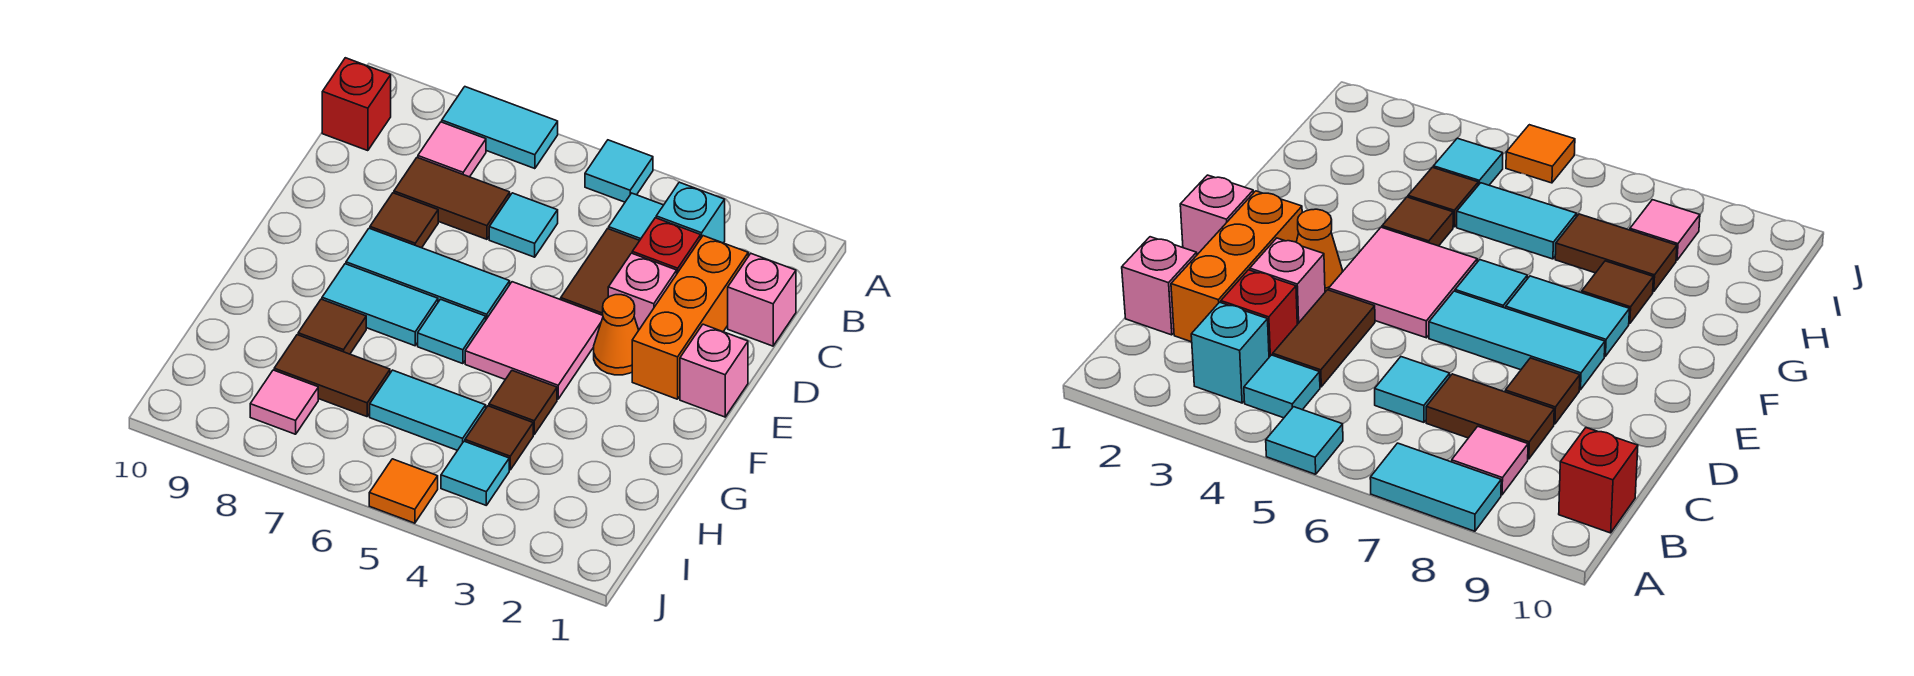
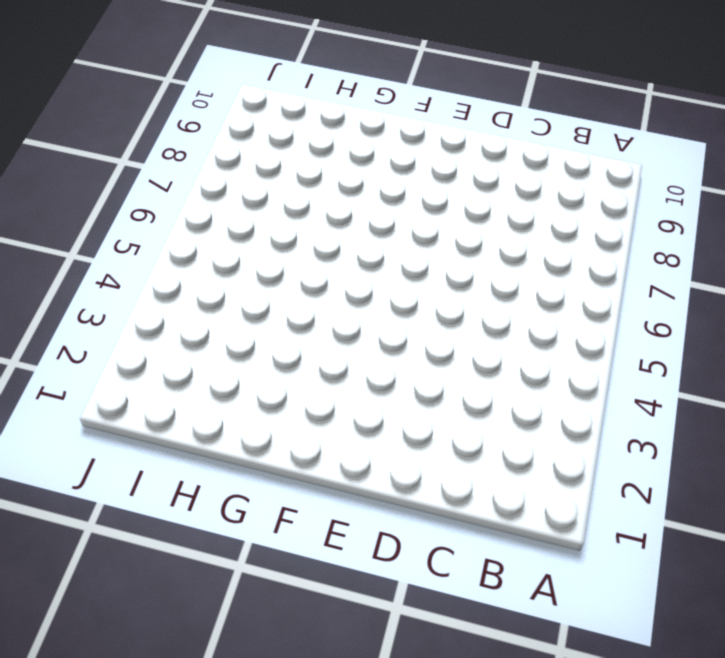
none -> cyan tile A5 level 1
none -> cyan tile A7:A8 level 1
none -> cyan brick B3 level 1

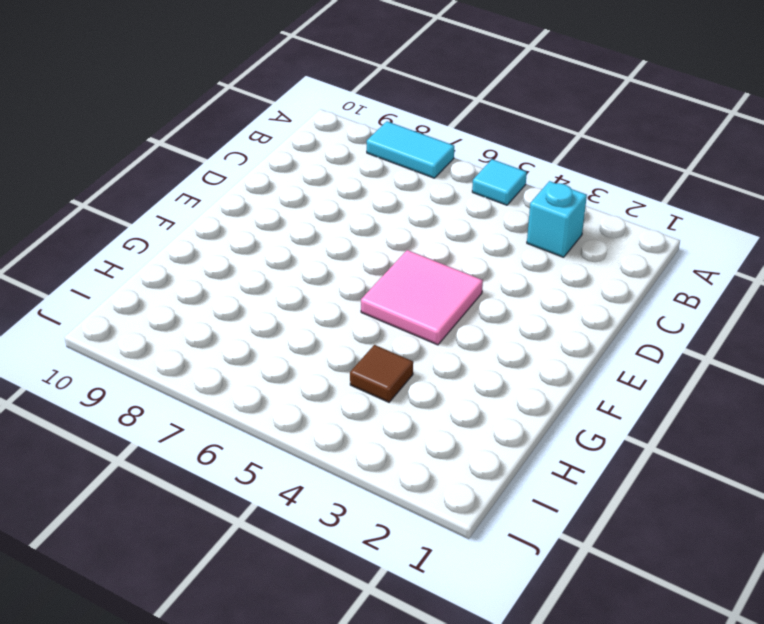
none -> cyan tile B4 level 1
none -> pink tile B8 level 1
none -> red brick B10 level 1

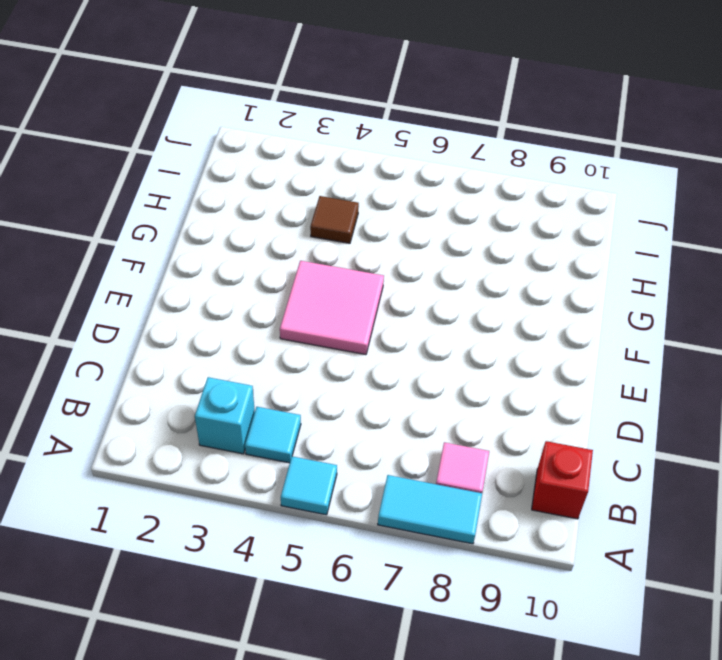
none -> pink brick C1 level 1
none -> orange brick C2:E2 level 1
none -> red brick C3 level 1

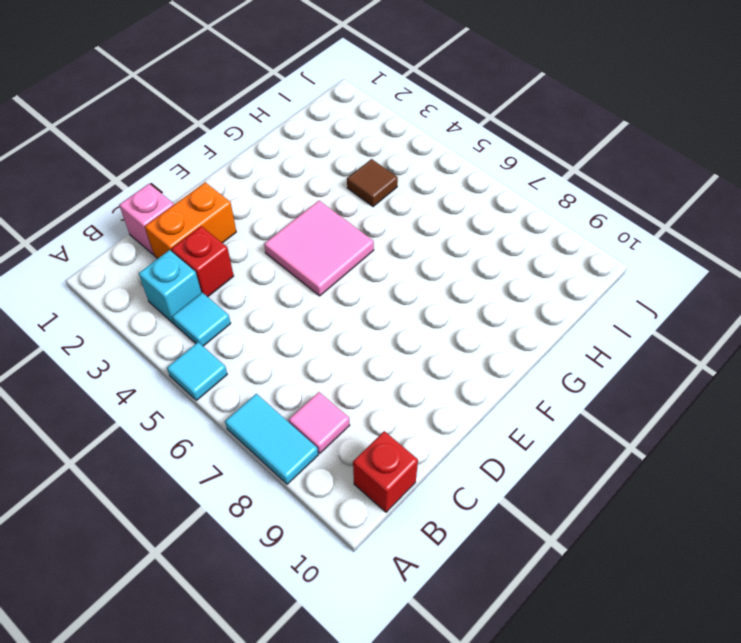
orange brick C2:D2 level 1 -> orange brick C2:E2 level 1
none -> brown tile C4:D4 level 1
none -> cyan tile C6 level 1
none -> brown tile C7:C8 level 1

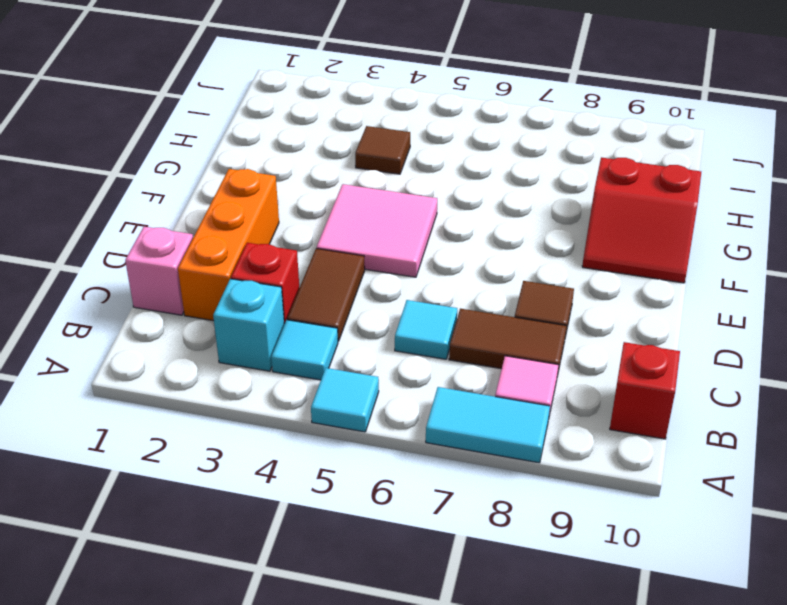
red slope F9:G10 level 1 top G -> none
none -> pink brick D3 level 1
none -> pink brick E1 level 1
none -> orange cone E3 level 1

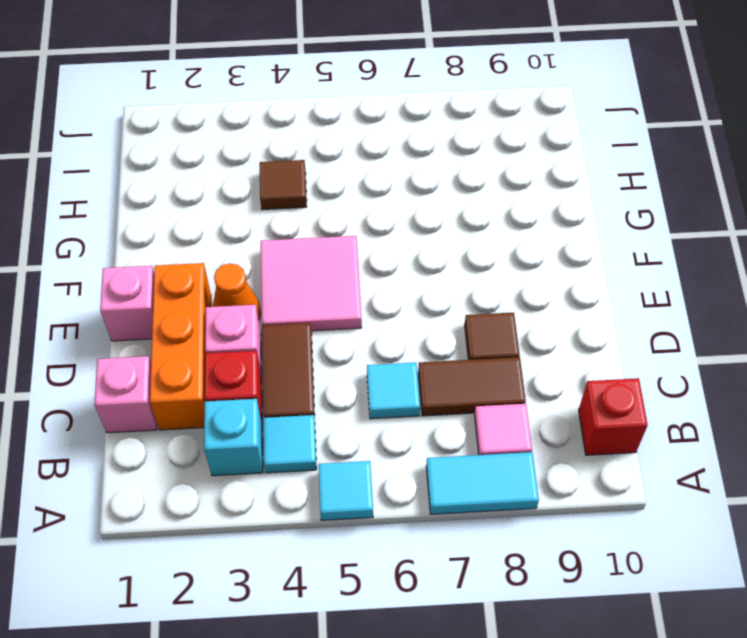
none -> cyan tile E6:E8 level 1
none -> cyan tile F6 level 1
none -> cyan tile F7:F8 level 1

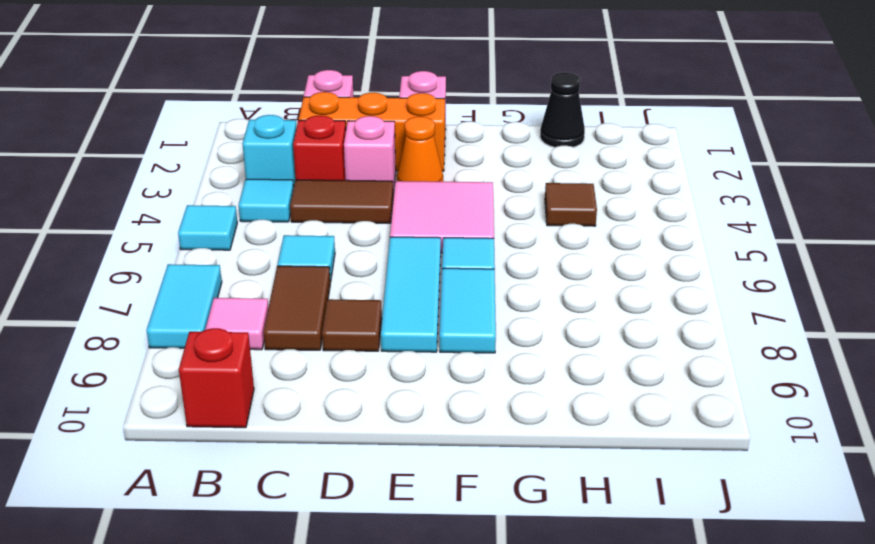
black cone H1 level 1 -> none
none -> brown tile G4 level 1
none -> brown tile G8 level 1
none -> cyan tile H5:H6 level 1

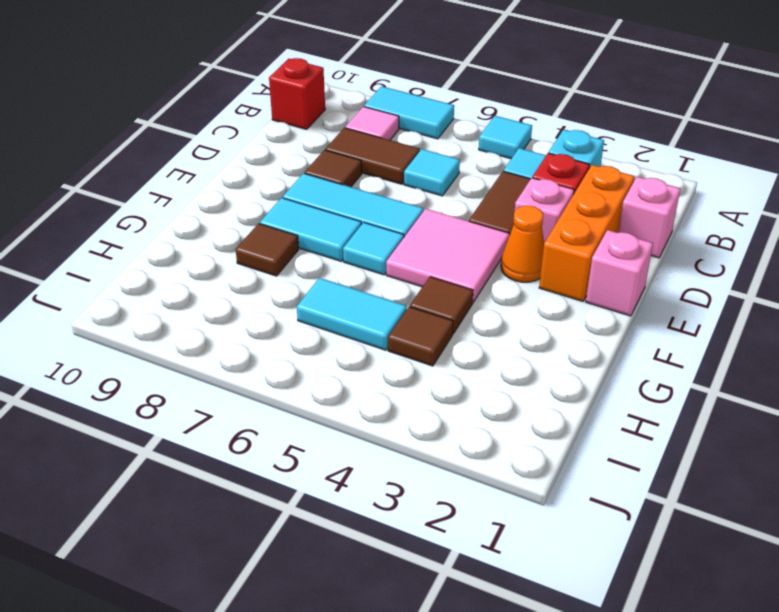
none -> brown tile H7:H8 level 1
none -> cyan tile I4 level 1
none -> pink tile I8 level 1

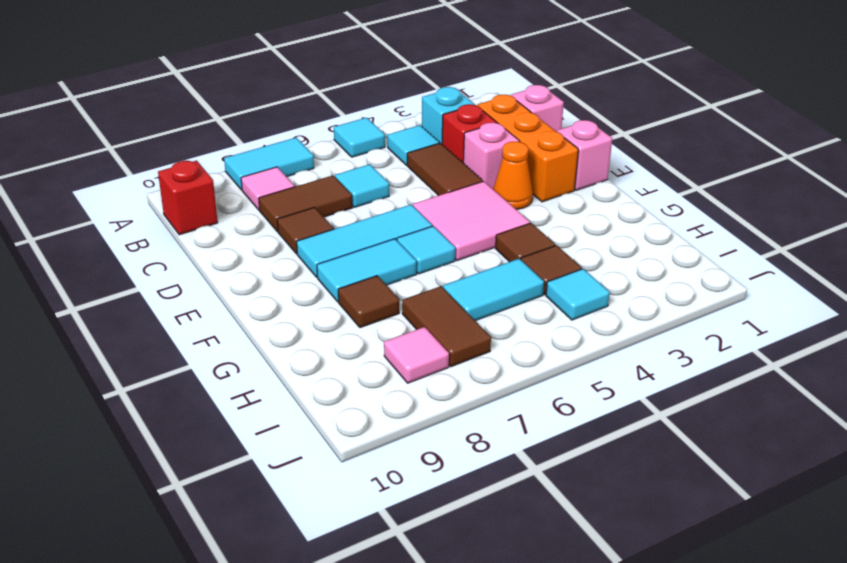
brown tile H7:I7 level 1 -> brown tile H7:H8 level 1
none -> orange tile J5 level 1

